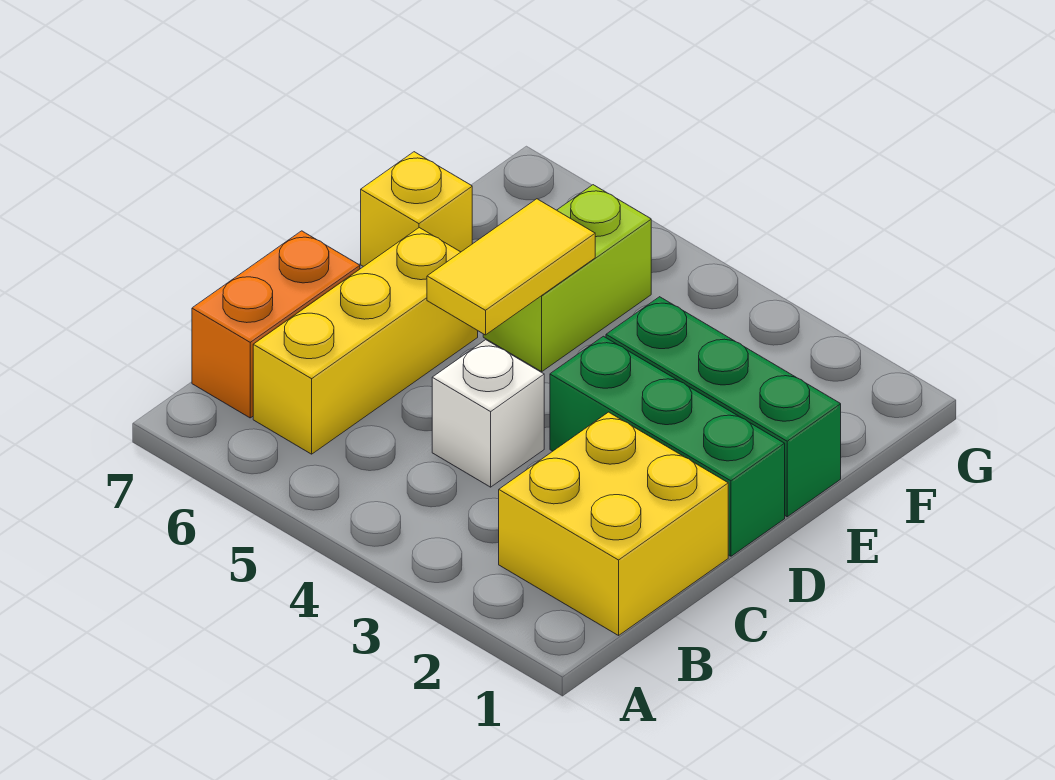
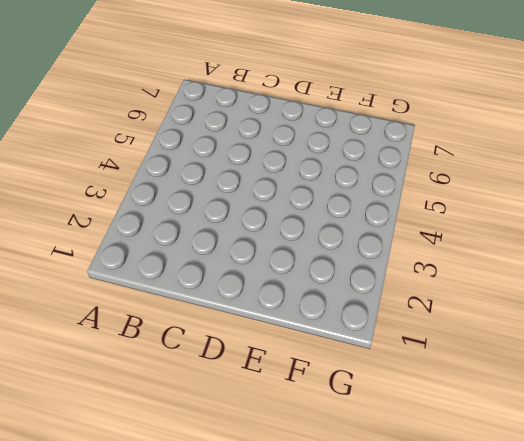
none -> yellow brick B1:C2 level 1
none -> yellow brick B6:D6 level 1

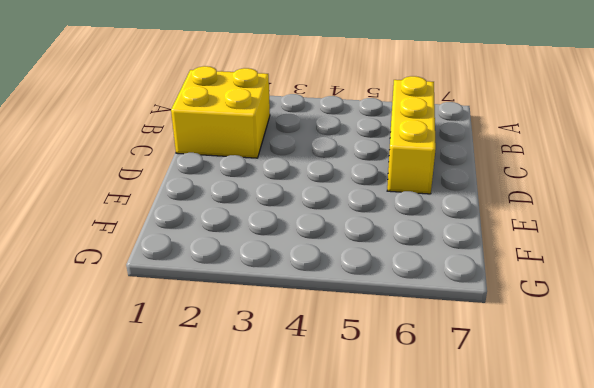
none -> orange brick B7:C7 level 1
none -> white brick C4 level 1

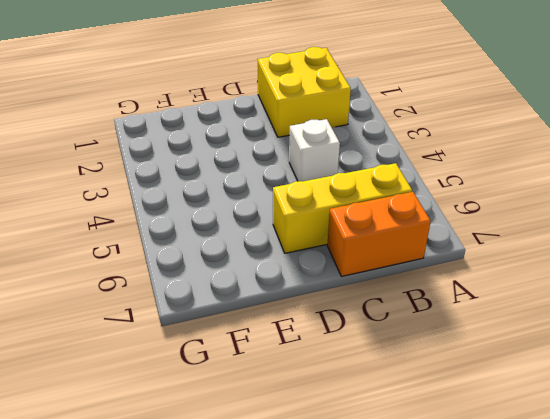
none -> green brick D1:D3 level 1
none -> green brick E1:E3 level 1

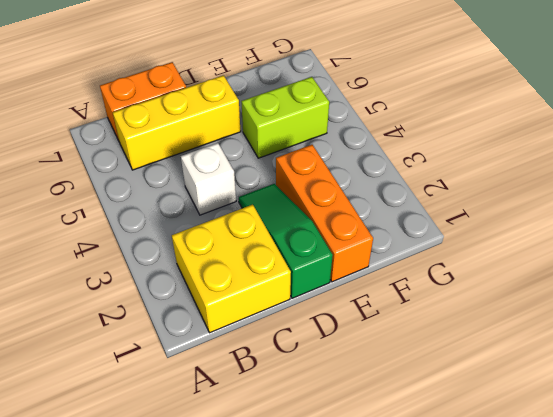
green slope D1:D3 level 1 top 1 -> green brick D1:D3 level 1
orange brick E1:E3 level 1 -> green brick E1:E3 level 1
none -> yellow brick E7 level 1
none -> yellow tile D5:E5 level 2

